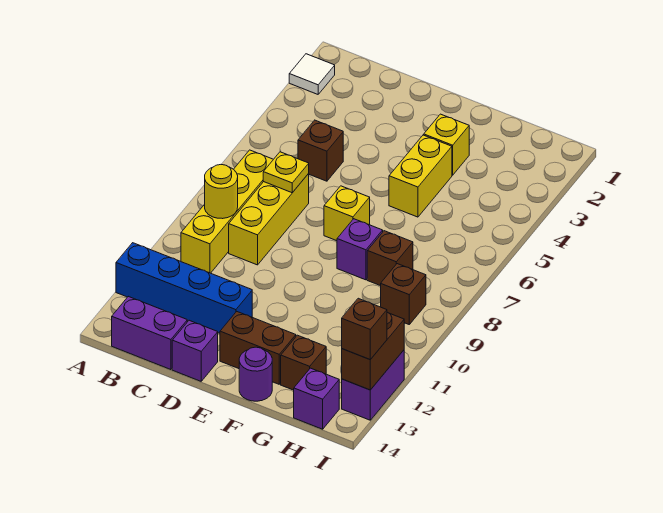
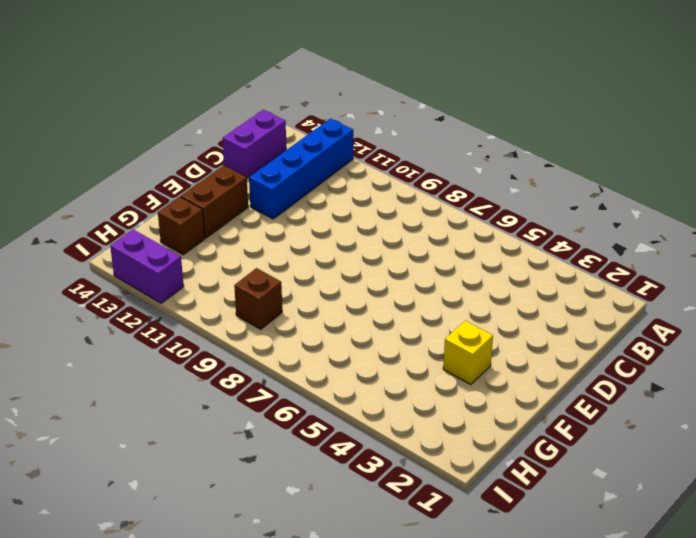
none -> white tile A2 level 1
none -> yellow brick B7:B10 level 1
none -> brown brick C5 level 1

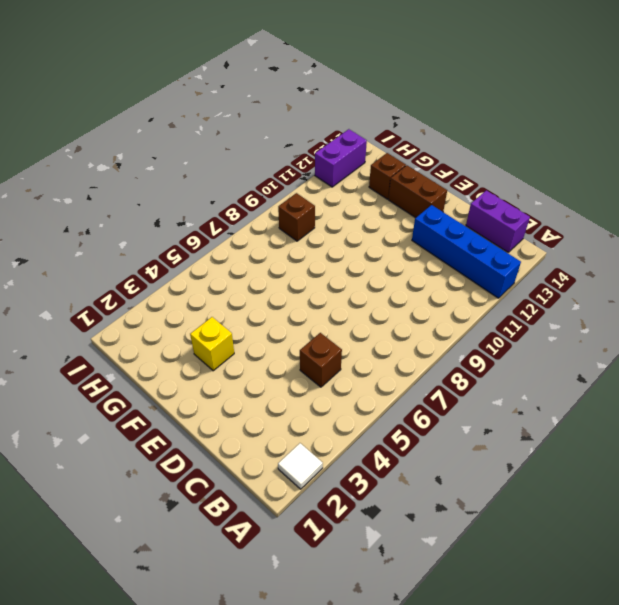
none -> yellow brick B7:B10 level 1
none -> yellow brick C7:C9 level 1
none -> purple brick D14 level 1

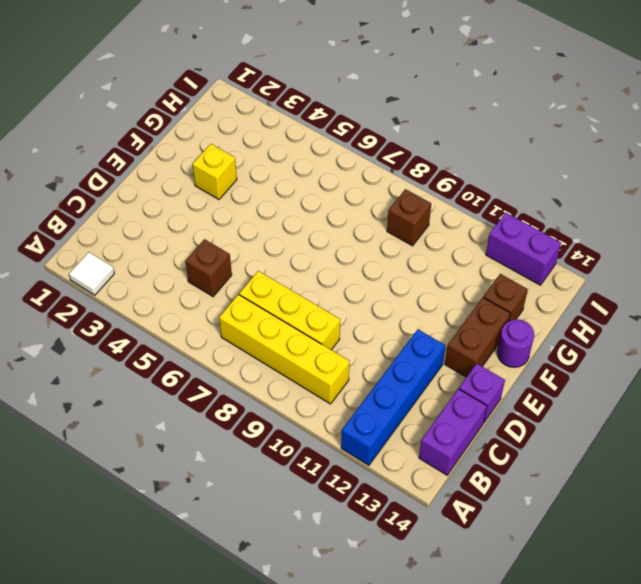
none -> yellow brick E7 level 1
none -> yellow brick F4:F5 level 1
none -> purple brick F8 level 1

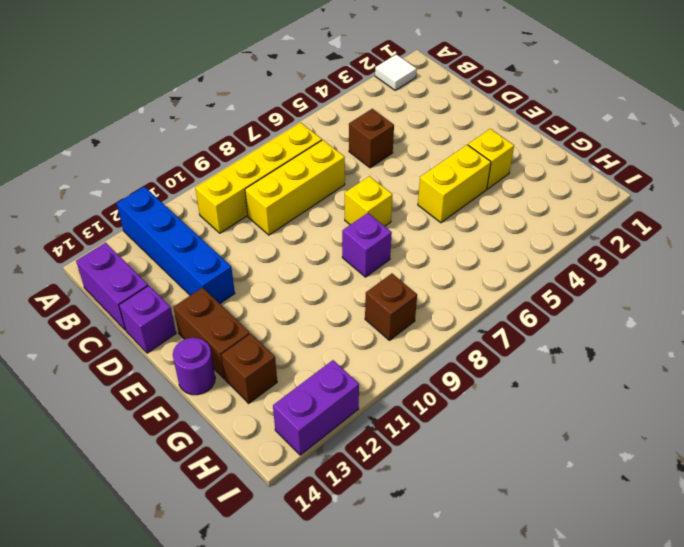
none -> brown brick G8 level 1
none -> purple brick H14 level 1
none -> yellow round brick B9 level 2

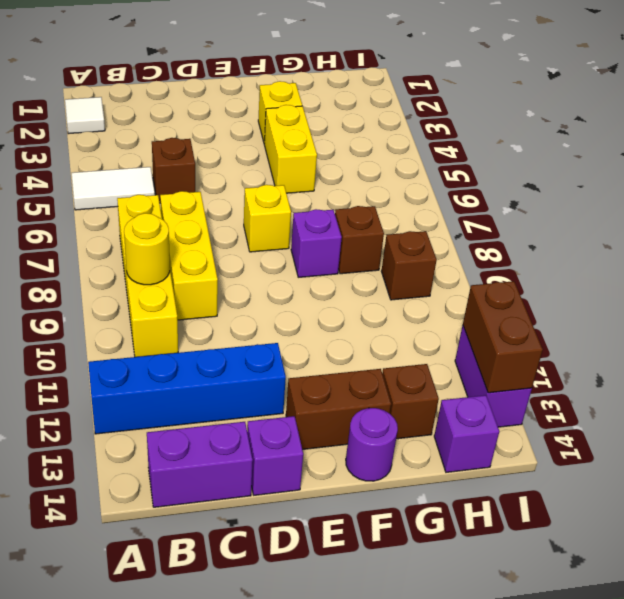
white tile A5:B5 level 1 -> none
none -> yellow plate C7 level 2
none -> brown brick I13 level 3

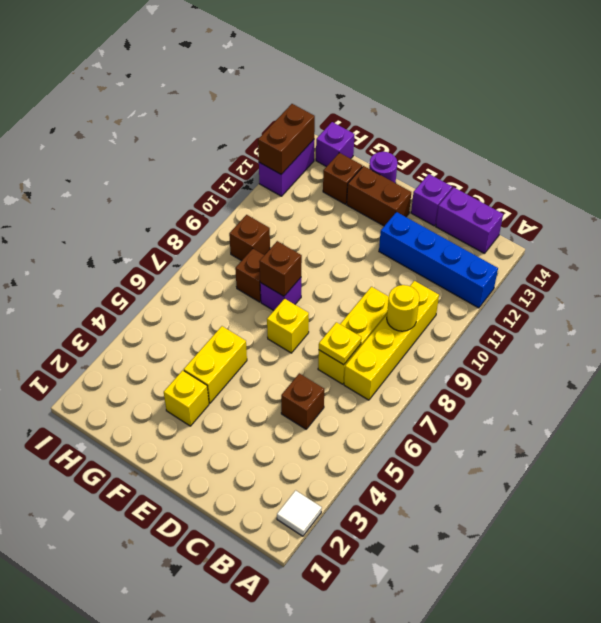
brown brick F8 level 2 -> brown brick I13 level 3

